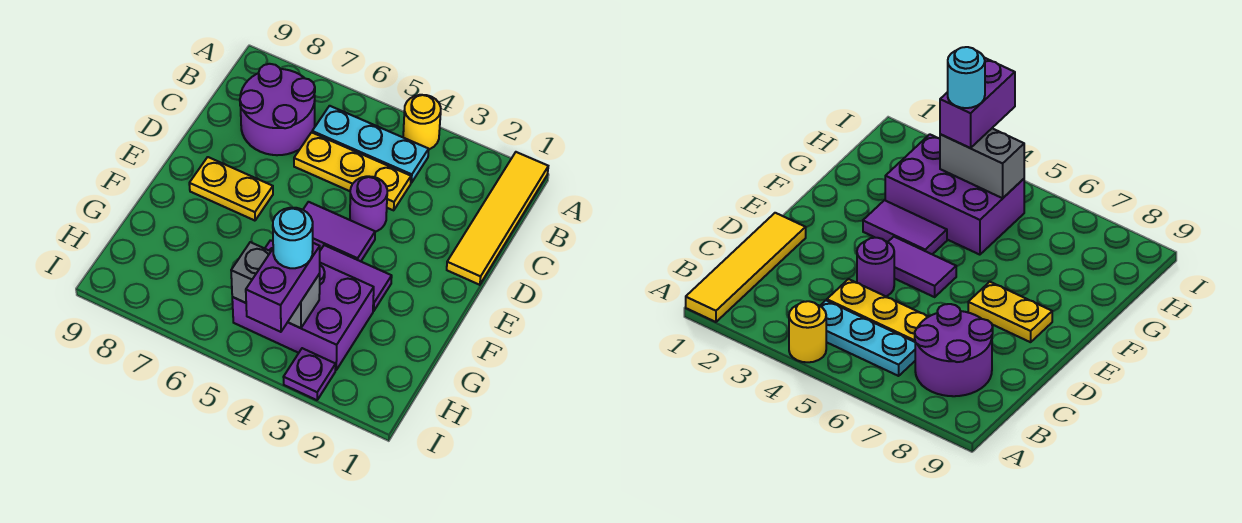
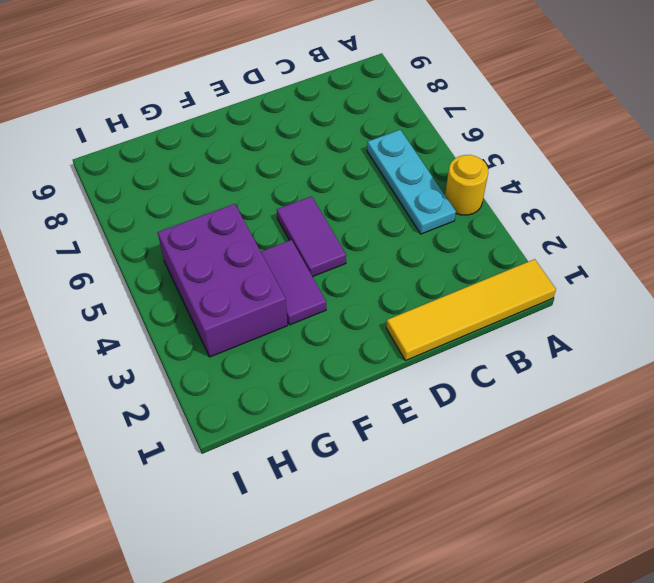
none -> purple round brick B7:C8 level 1
none -> yellow plate C4:C6 level 1
none -> purple round brick D4 level 1

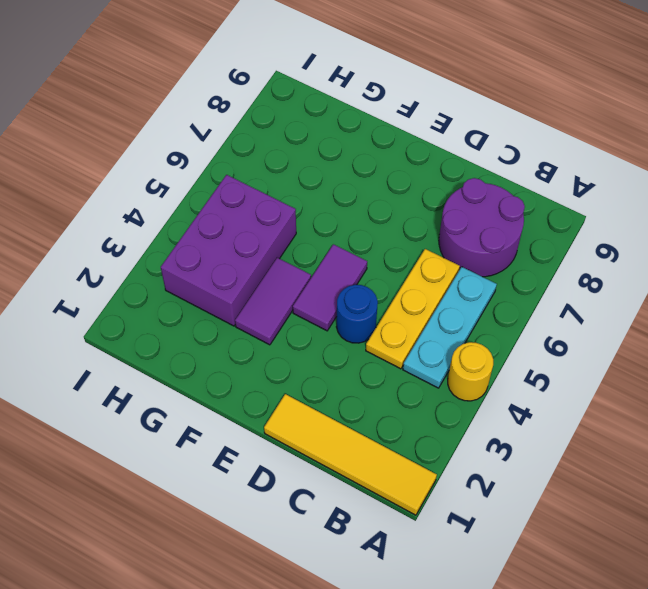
blue round brick D4 level 1 -> purple round brick D4 level 1
none -> yellow plate E7:E8 level 1
none -> purple plate I3 level 1
none -> grey brick H4:H5 level 2

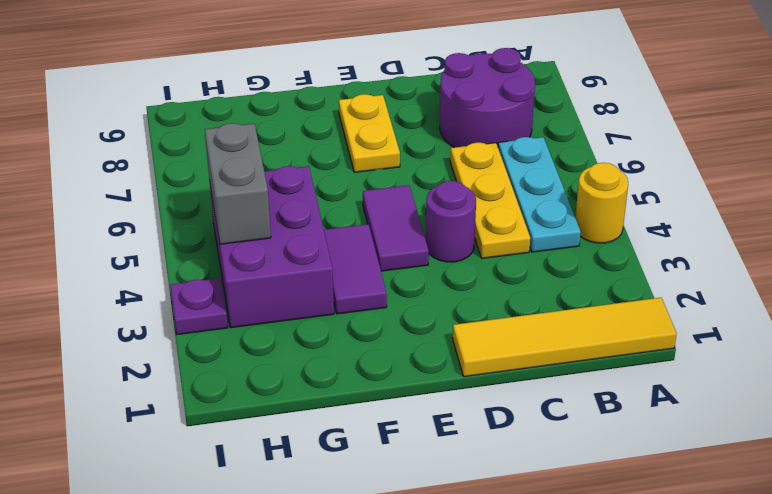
none -> purple brick H4:I4 level 3
none -> cyan round brick H4 level 4

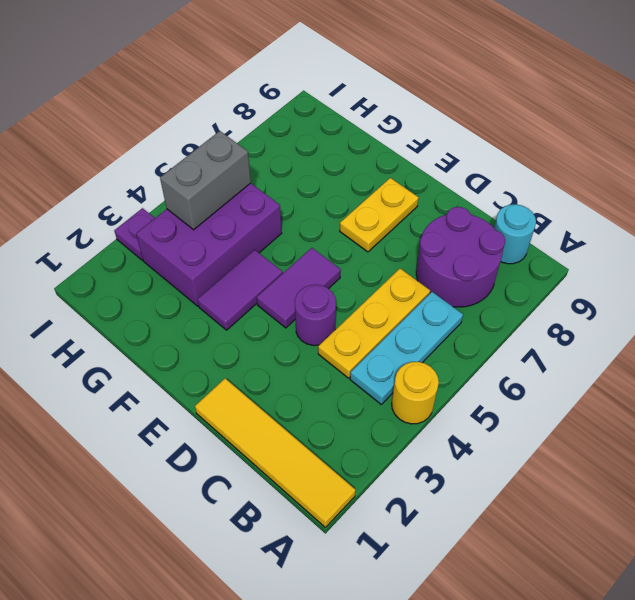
cyan round brick B9 level 1 -> cyan round brick H4 level 4
none -> purple brick H4:I4 level 3

